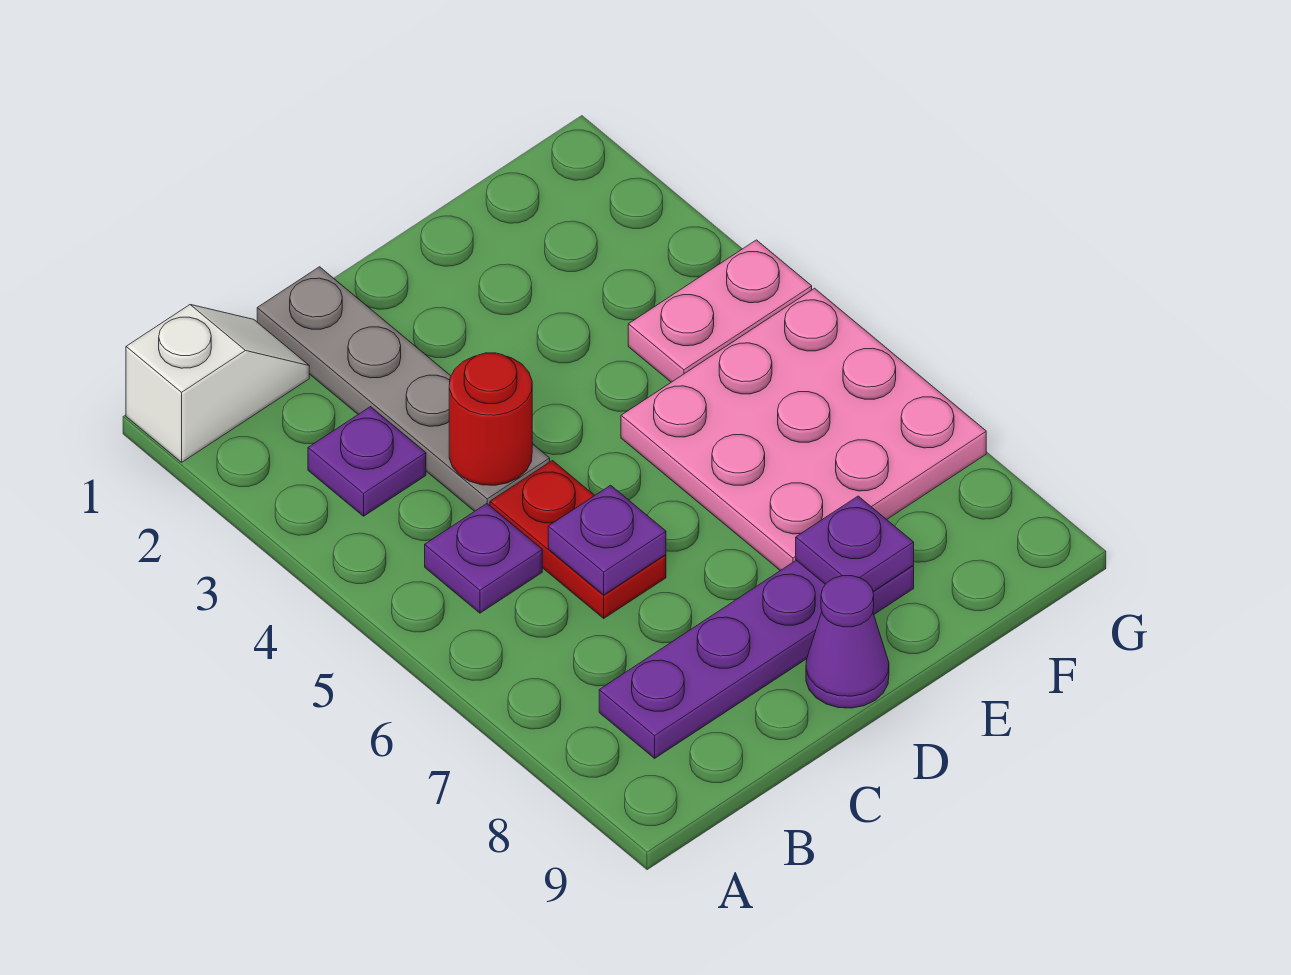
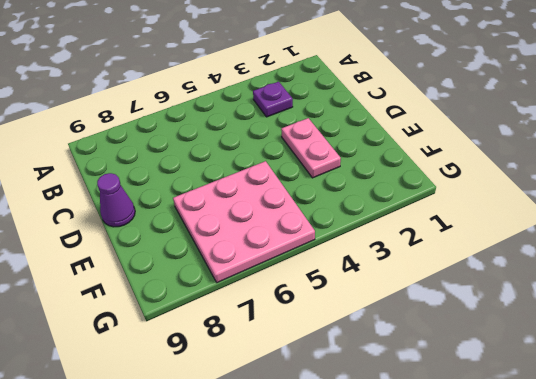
pink plate D3:E3 level 1 -> pink plate F4:G4 level 1
none -> white slope A1:B1 level 1 top A
none -> purple plate B5 level 1
none -> purple plate B8:E8 level 1

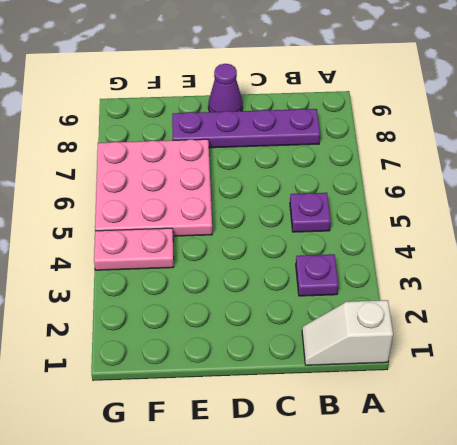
none -> grey plate C1:C4 level 1
none -> red plate C5:C6 level 1
none -> red round brick C4 level 2

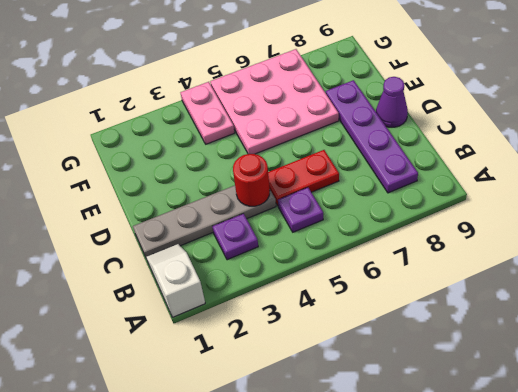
none -> purple plate C6 level 2
none -> purple plate E8 level 2

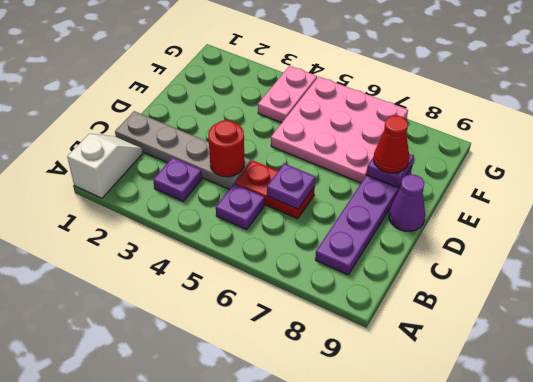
red cone E8 level 3 -> none

